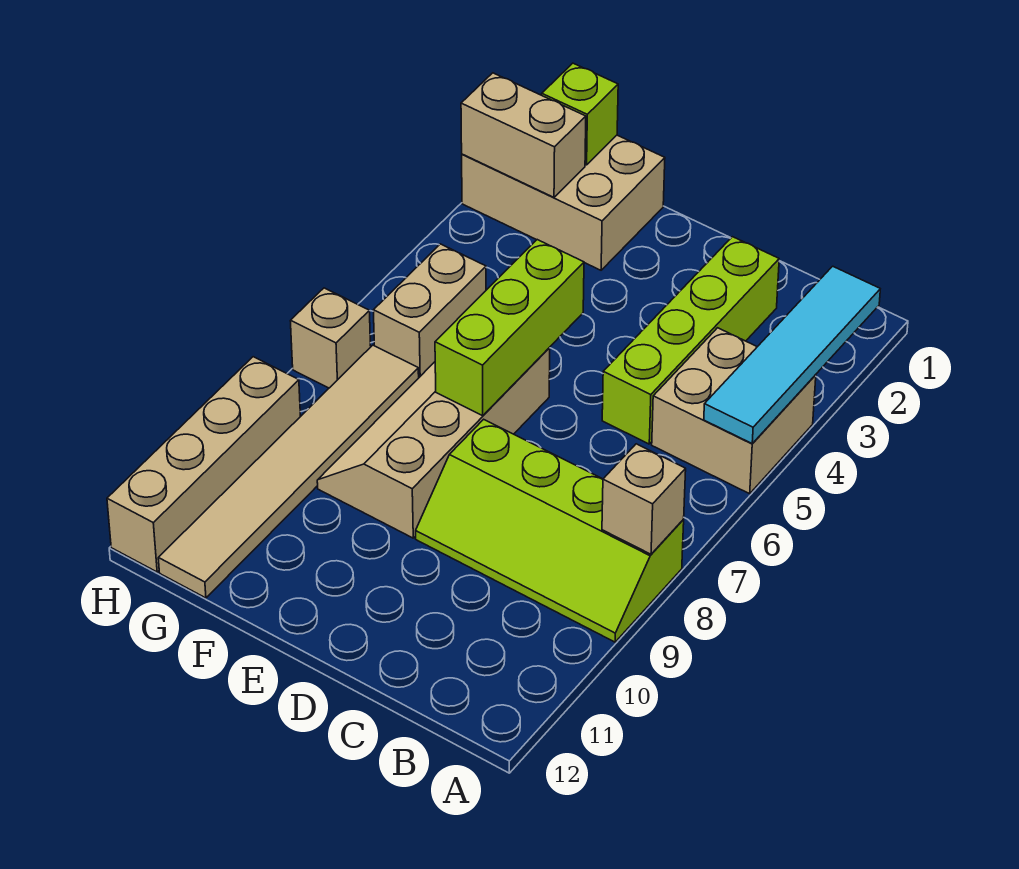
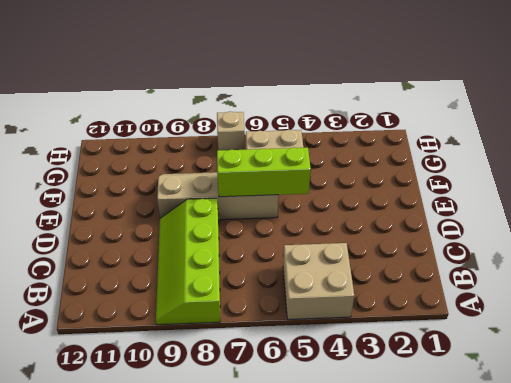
none -> lime brick C2:C5 level 1
none -> tan brick F1:H2 level 1
none -> tan tile G7:G12 level 1

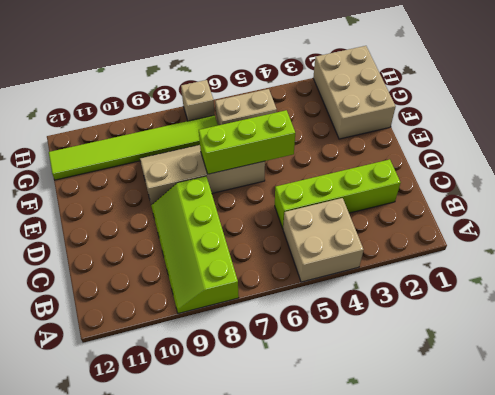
lime tile G7:G12 level 1 -> tan tile G7:G12 level 1
none -> tan brick H9:H12 level 1
none -> cyan tile A2:A5 level 2
none -> tan brick A8 level 2

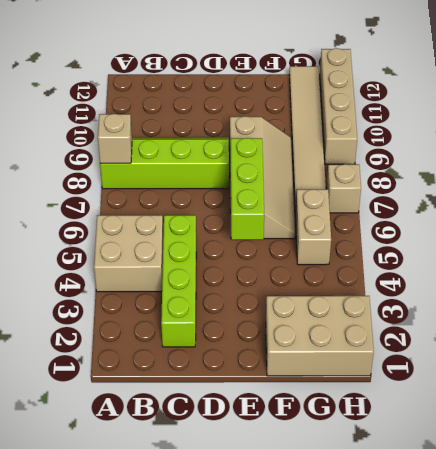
none -> cyan tile A2:A5 level 2
none -> lime brick G1 level 2
none -> tan brick G2:H2 level 2

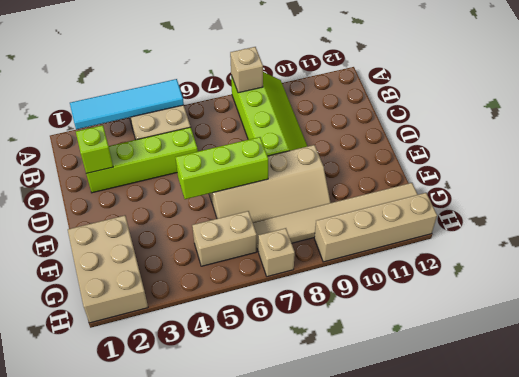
lime brick C2 level 2 -> lime brick G1 level 2
none -> tan brick G2:H2 level 2

